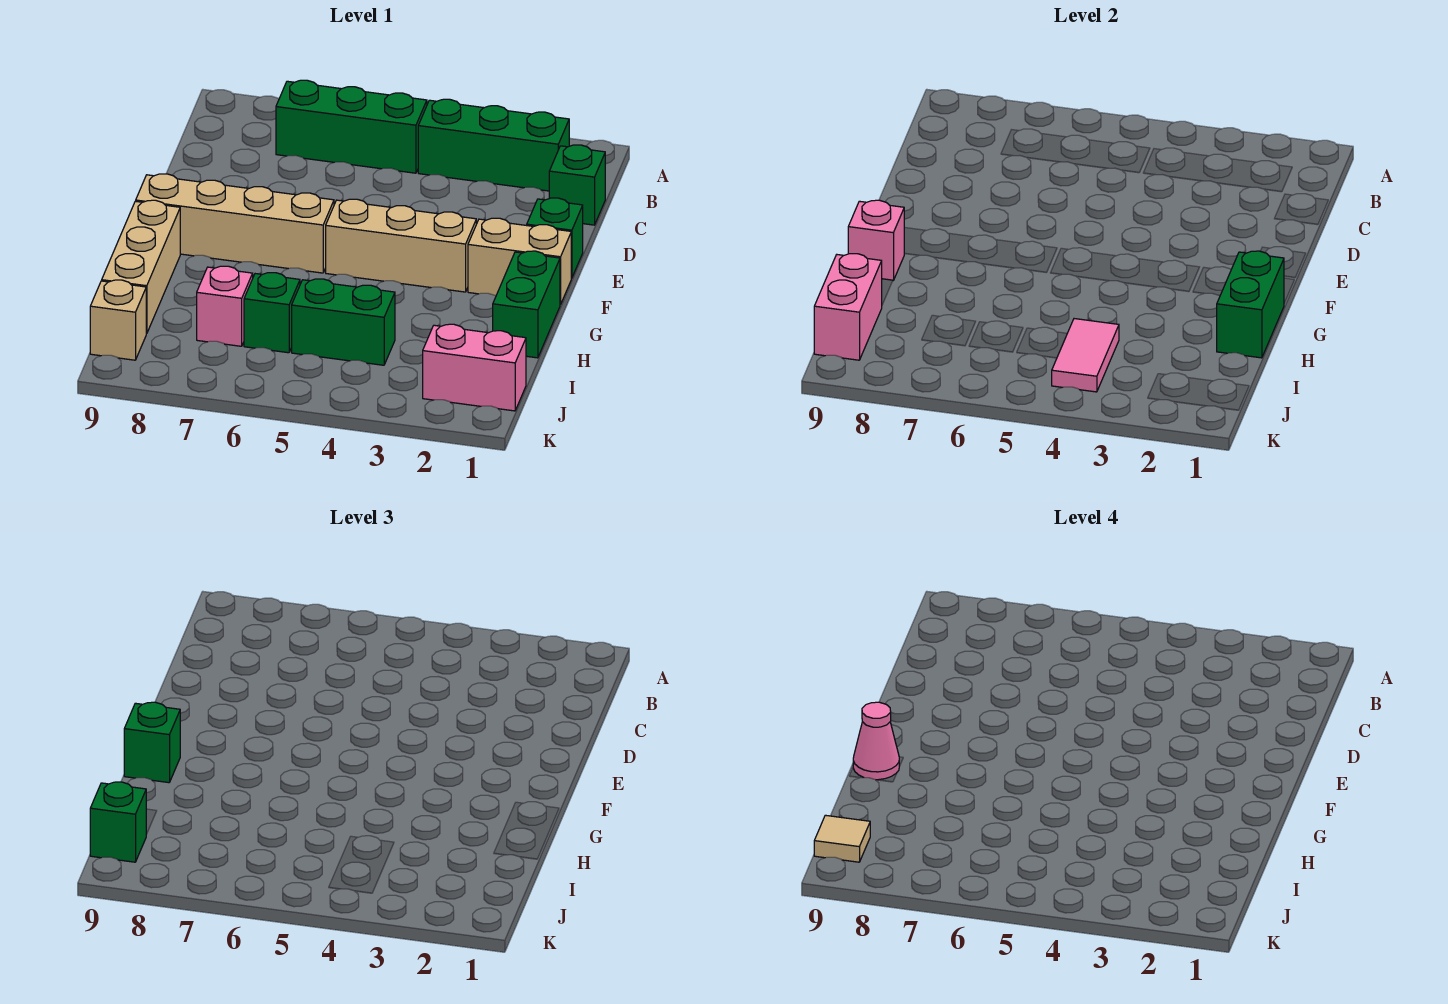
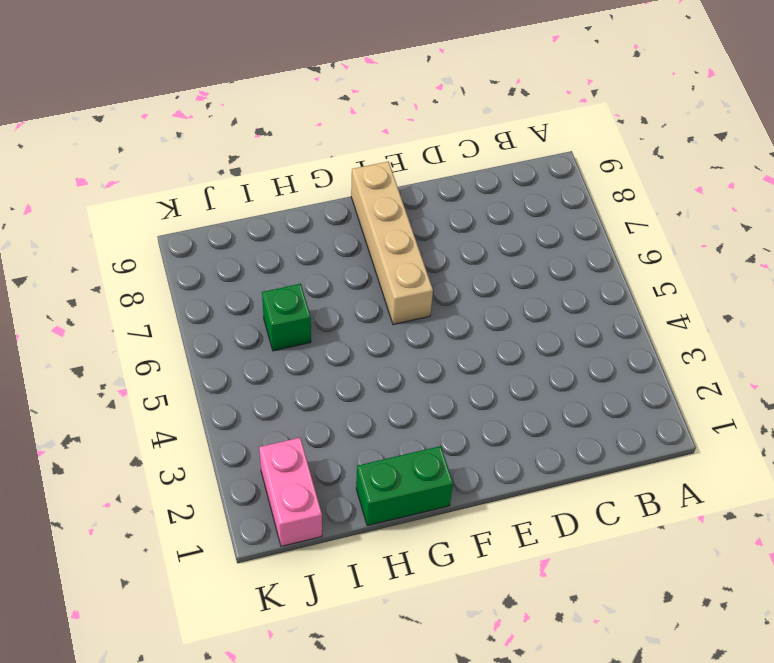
none -> green brick B2:B4 level 1
none -> green brick B5:B7 level 1
none -> green brick C1 level 1

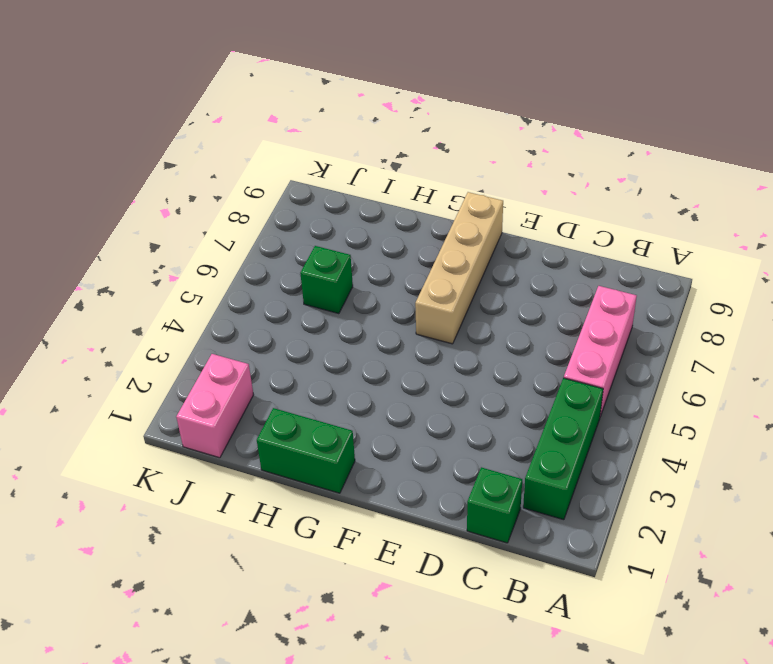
pink brick B5:B7 level 1 -> green brick B5:B7 level 1
none -> green brick E1 level 1
none -> tan brick F1:F2 level 1
none -> tan brick F3:F5 level 1

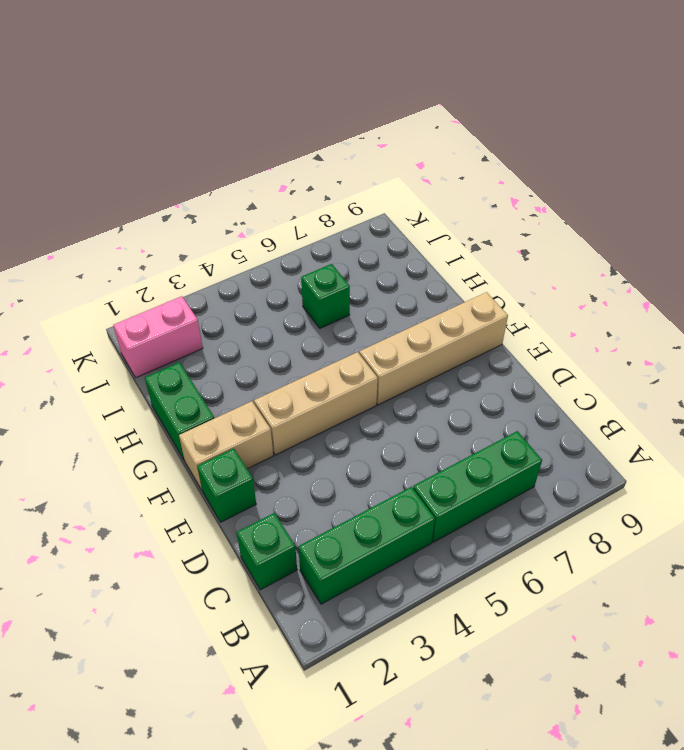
none -> tan brick G9:I9 level 1
none -> green brick I4:I5 level 1
none -> pink brick I7 level 1

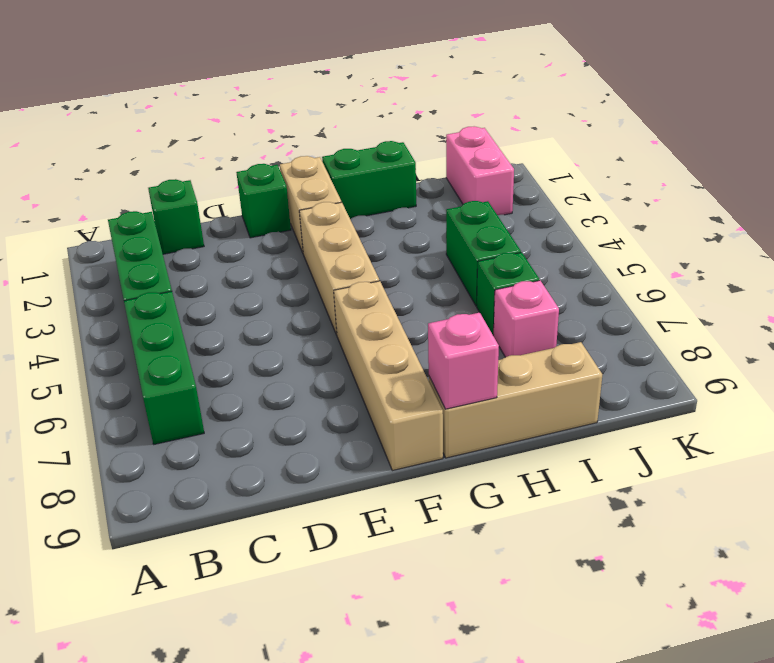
none -> tan brick J9 level 1
none -> green brick G1:H1 level 2
none -> pink tile I4:J4 level 2

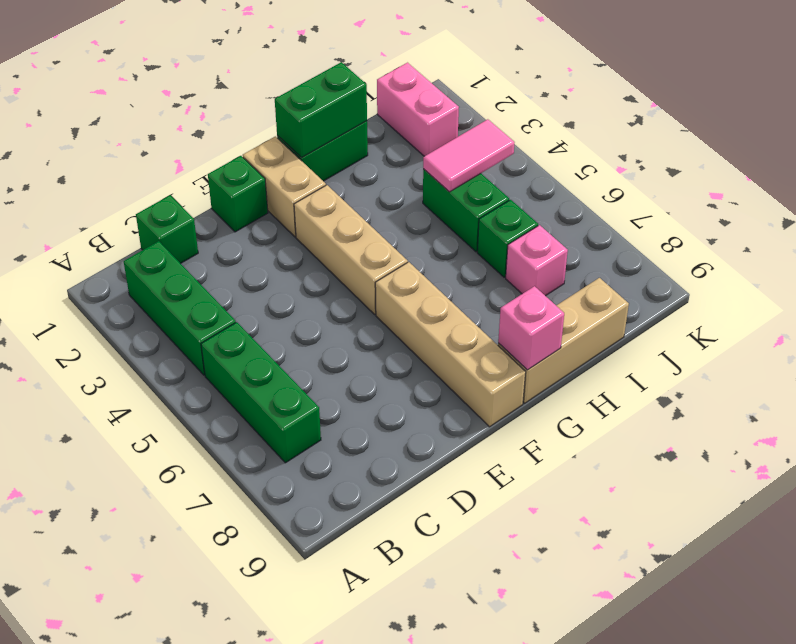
none -> tan brick J9 level 1
none -> pink brick I9:J9 level 2
none -> green brick G9 level 3

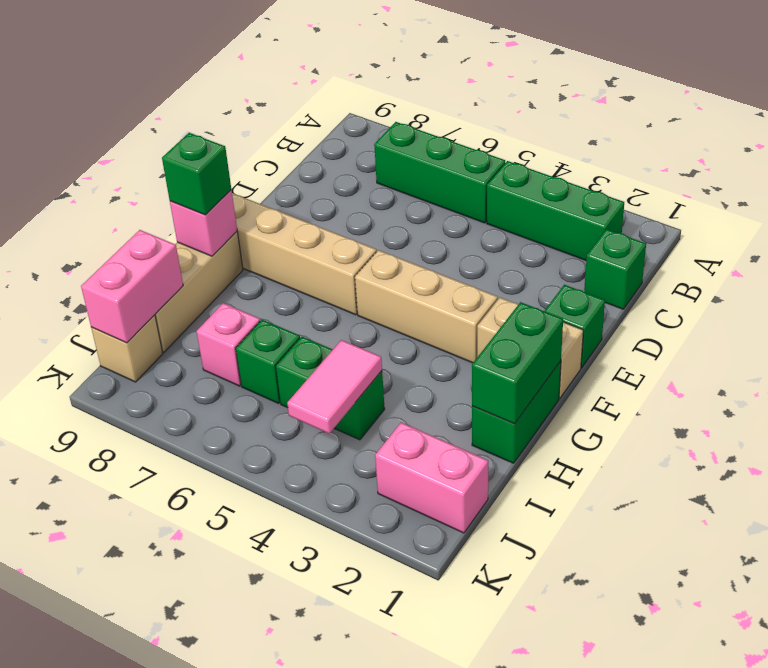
none -> green brick J9 level 3
none -> pink cone G9 level 4
none -> tan tile J9 level 4

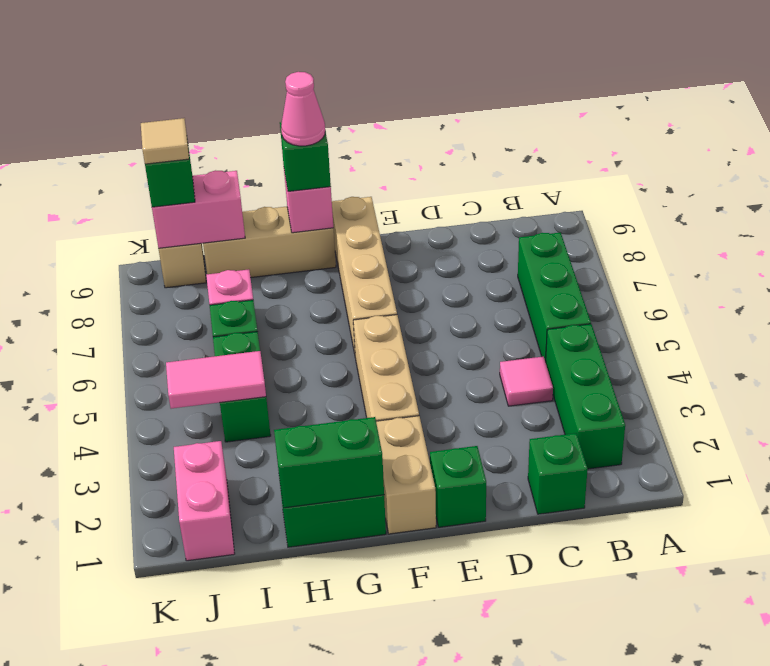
pink tile C4 level 1 -> none

